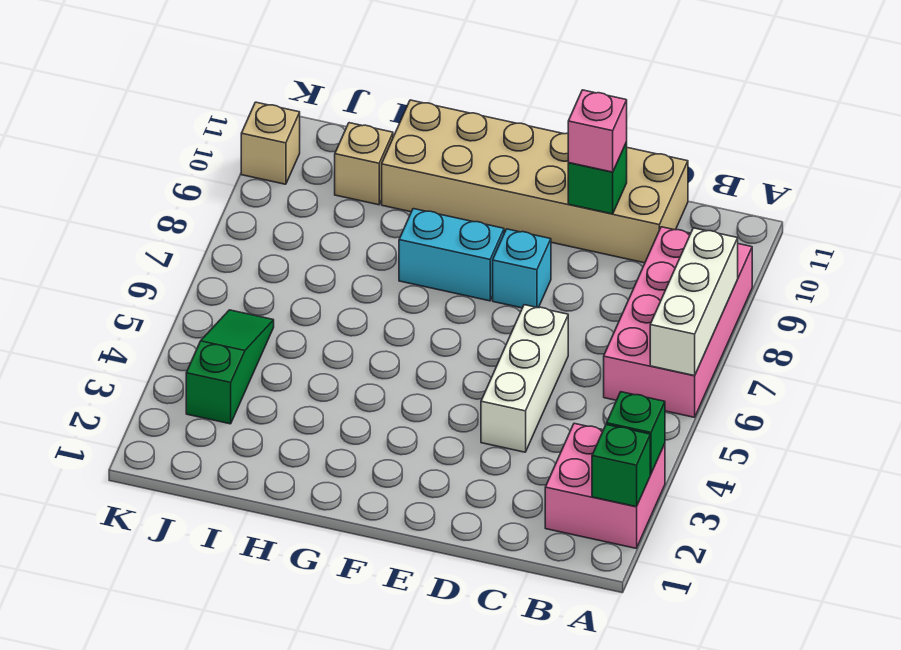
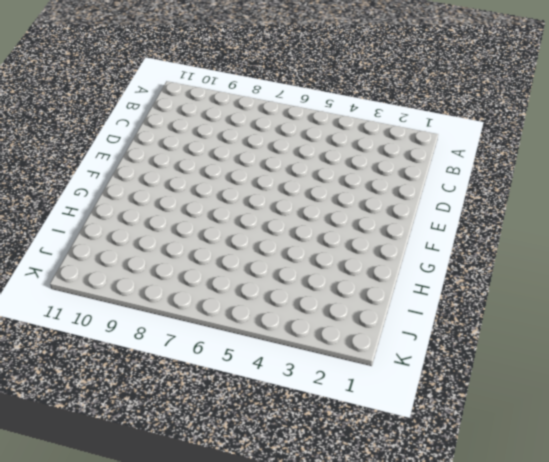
none -> pink brick A2:B3 level 1
none -> pink brick A6:B9 level 1
none -> tan brick C10:H11 level 1

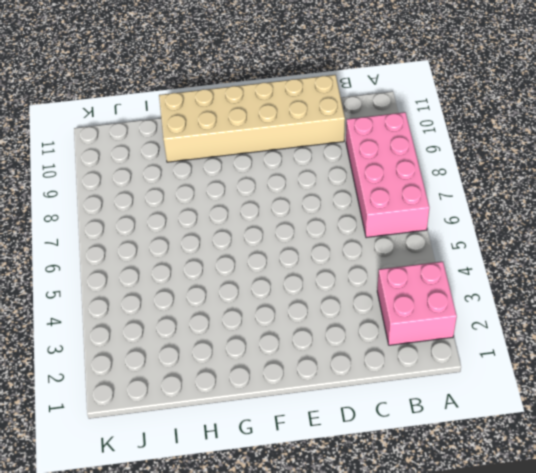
none -> white brick D4:D6 level 1
none -> cyan brick E8 level 1
none -> cyan brick F8:G8 level 1

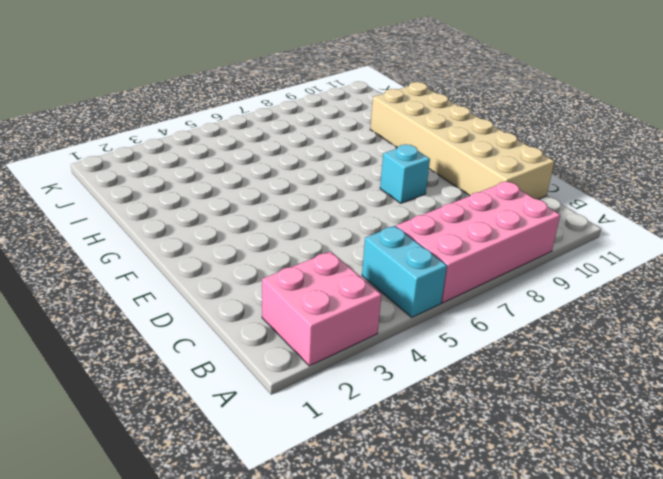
cyan brick A5:B5 level 1 -> cyan brick F8:G8 level 1
none -> white brick D4:D6 level 1
none -> tan brick I10 level 1
none -> green slope J3:J5 level 1 top 3

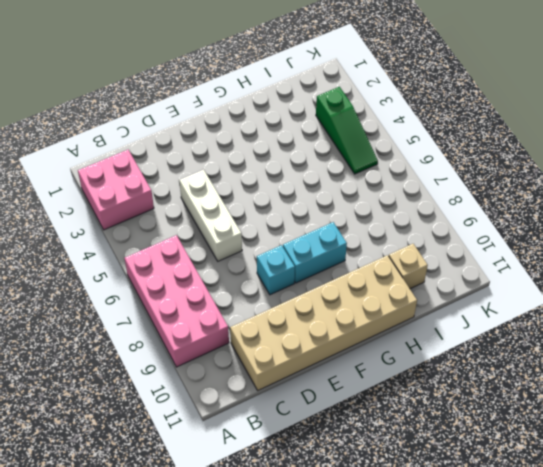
none -> tan brick K10 level 1
none -> green brick A2 level 2
none -> green brick A3 level 2

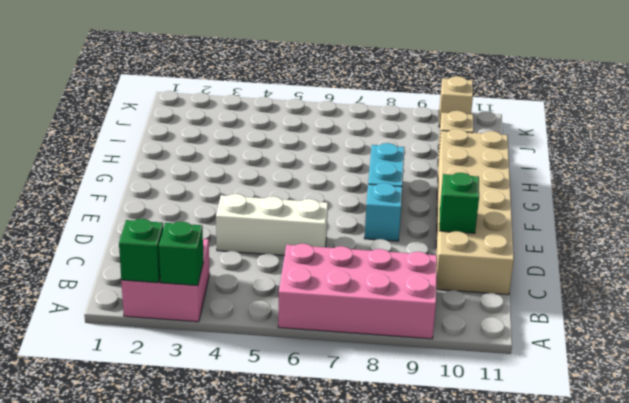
none -> green slope J3:J5 level 1 top 3
none -> white brick A6:A8 level 2
none -> pink brick D10 level 3

